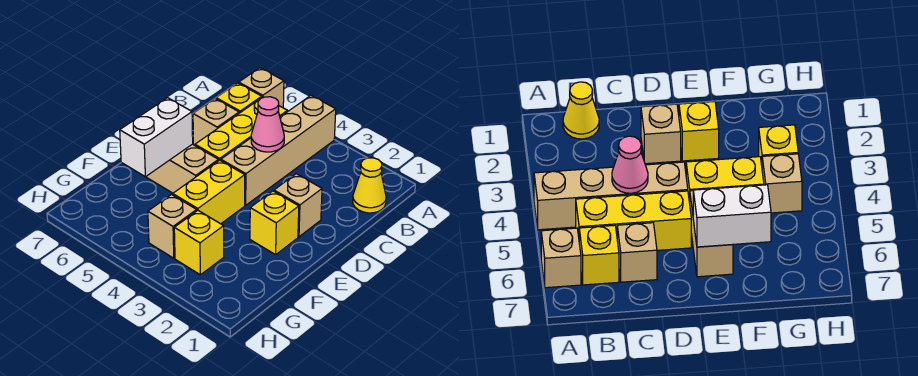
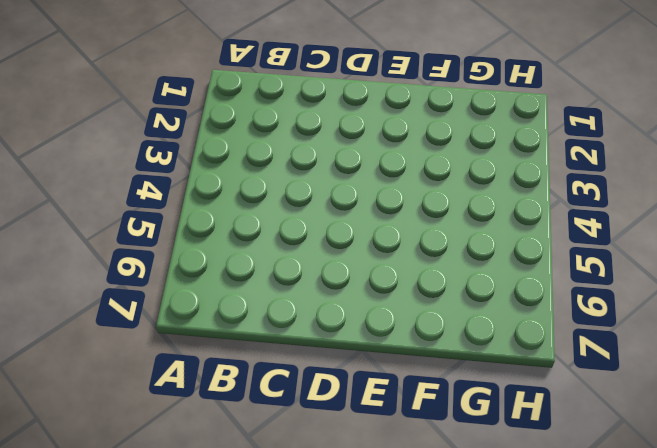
none -> tan brick A4:D4 level 1
none -> tan brick A6 level 1
none -> yellow cone B1 level 1

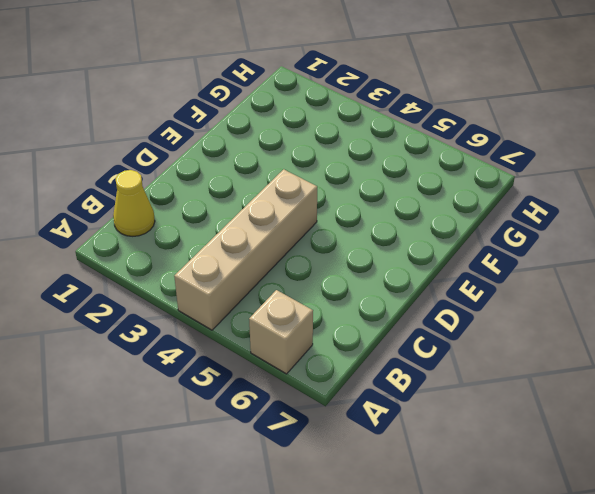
none -> yellow brick B5:D5 level 1
none -> yellow brick B6 level 1
none -> tan brick C6 level 1

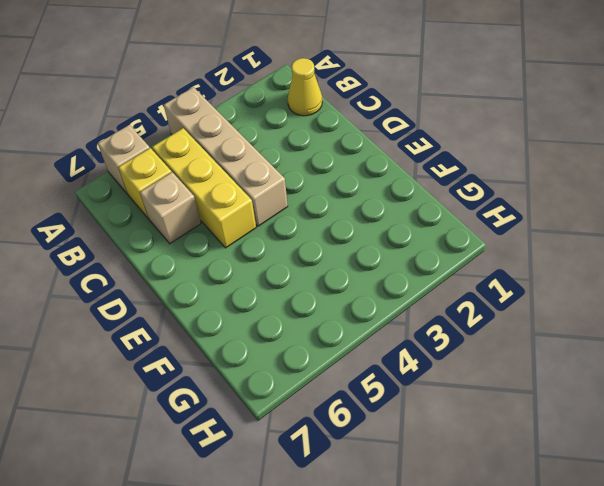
none -> tan brick D2 level 1
none -> yellow brick E2 level 1
none -> yellow brick E4:F4 level 1

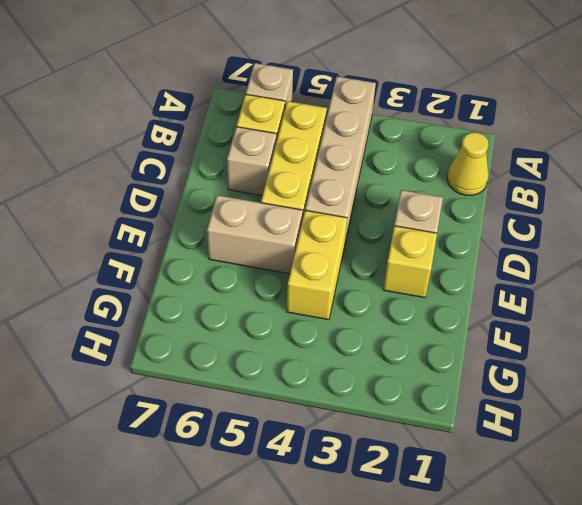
none -> yellow brick G3 level 1
none -> tan brick G4 level 1
none -> pink cone C4 level 2

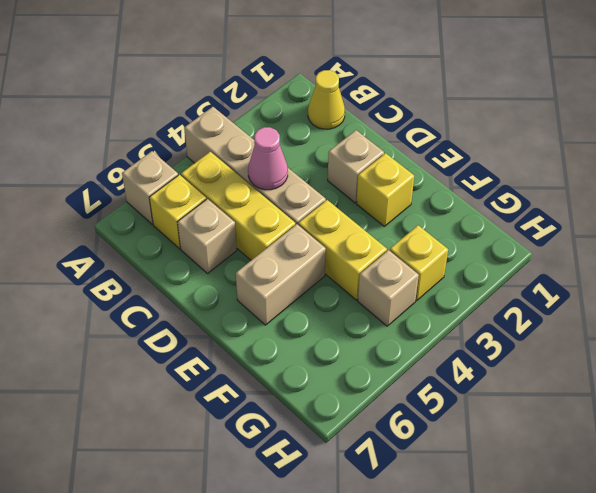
none -> white brick E6:F6 level 2

